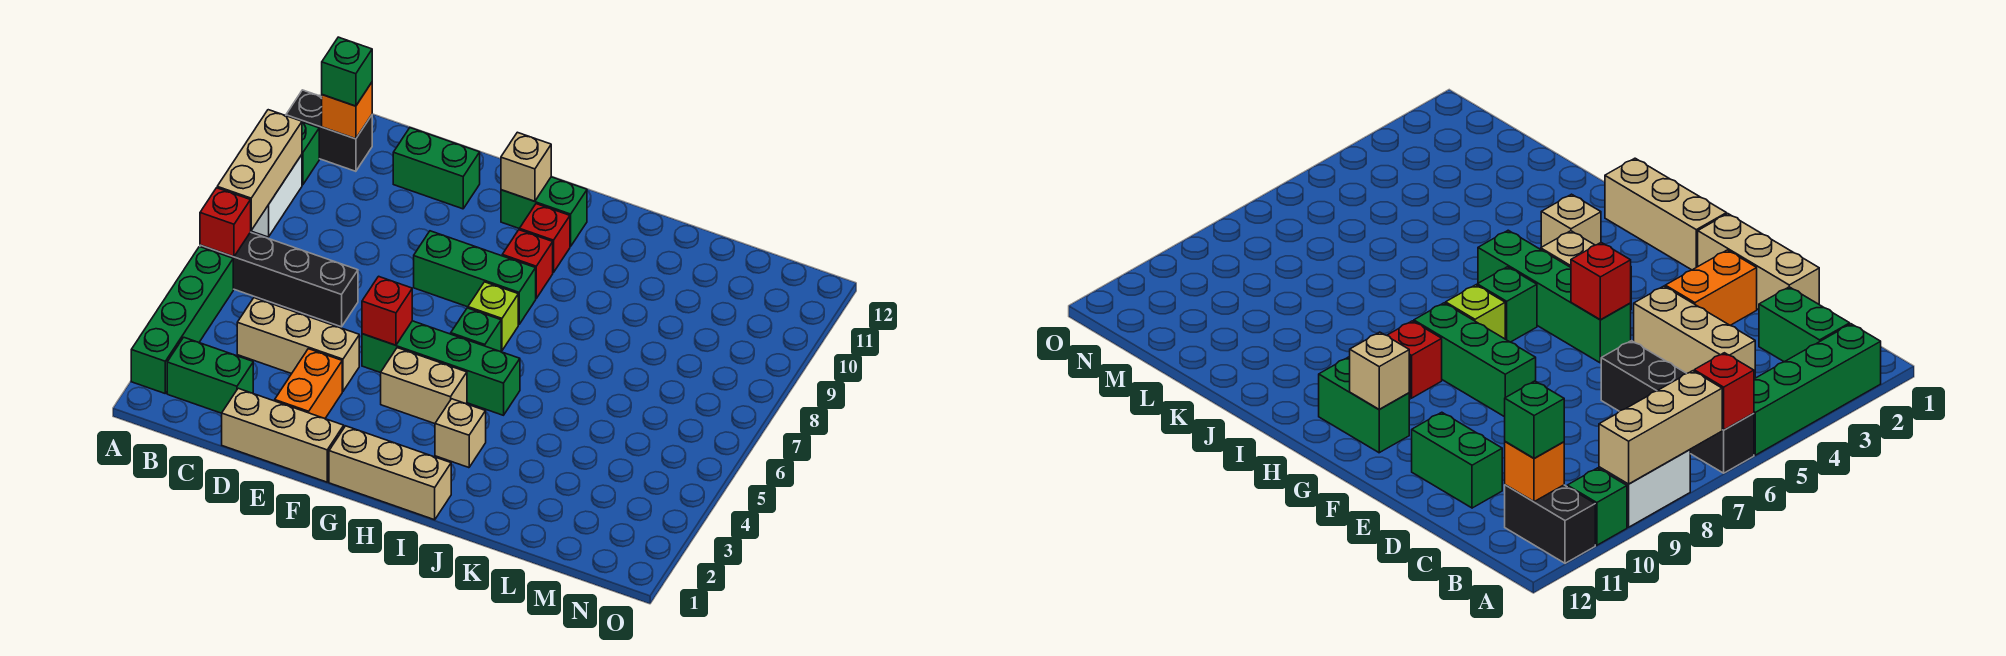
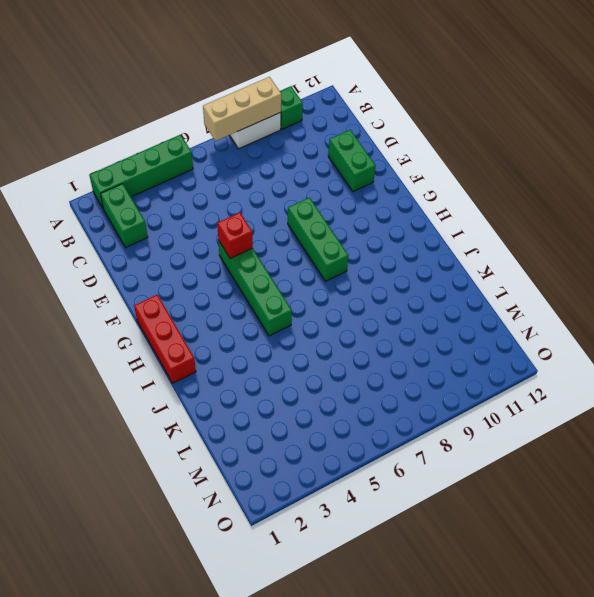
red brick G1:I1 level 1 -> tan brick G1:I1 level 1
none -> black brick A6:D6 level 1
none -> black brick A11:B11 level 1
none -> tan brick C4:E4 level 1

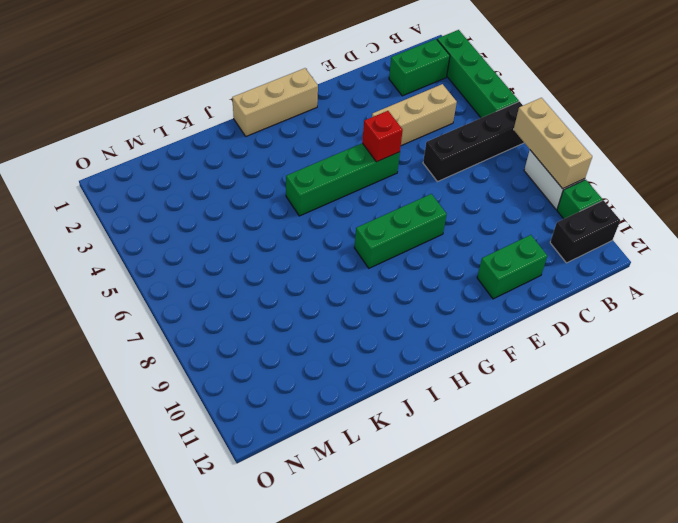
none -> tan brick D1:F1 level 1
none -> orange brick E2:E3 level 1
none -> tan brick G4:H4 level 1

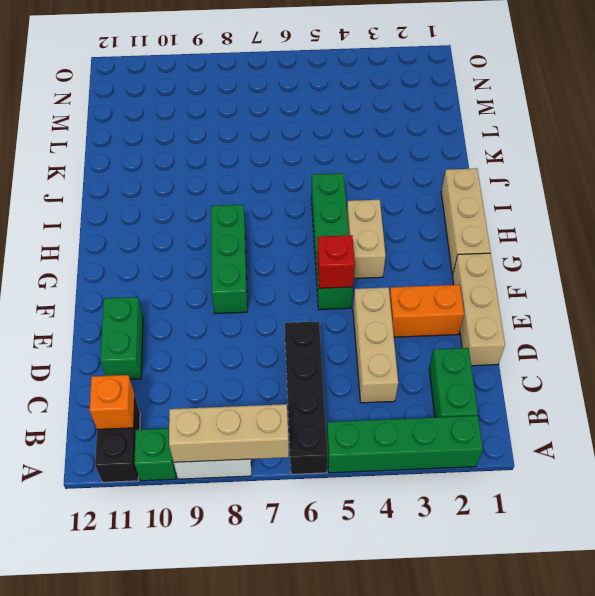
none -> green brick G11:H11 level 1
none -> green brick H6 level 1
none -> lime brick H7 level 1

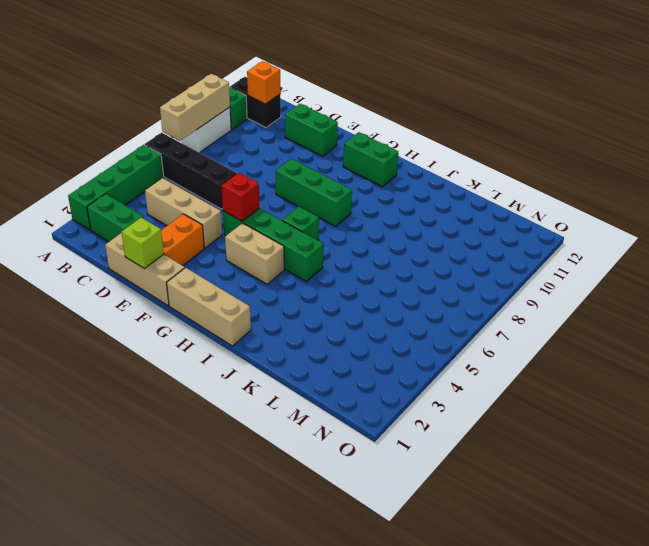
lime brick E1 level 2 -> lime brick H7 level 1
none -> red brick H9 level 1
none -> red brick H10 level 1
none -> tan brick I3 level 1

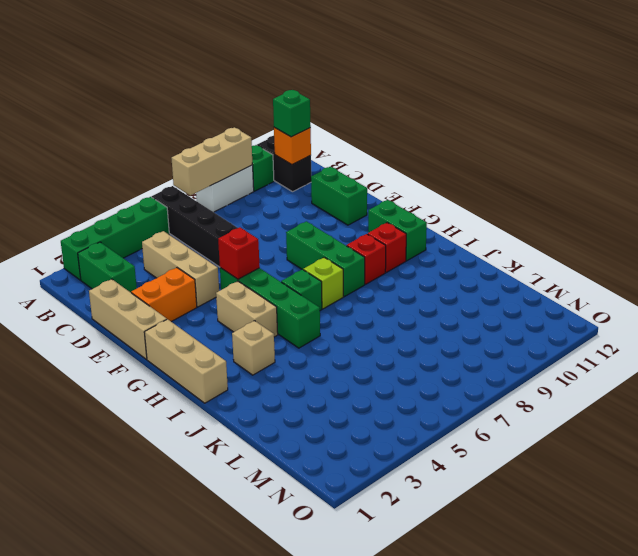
none -> red brick A6 level 2
none -> tan brick G11 level 2

